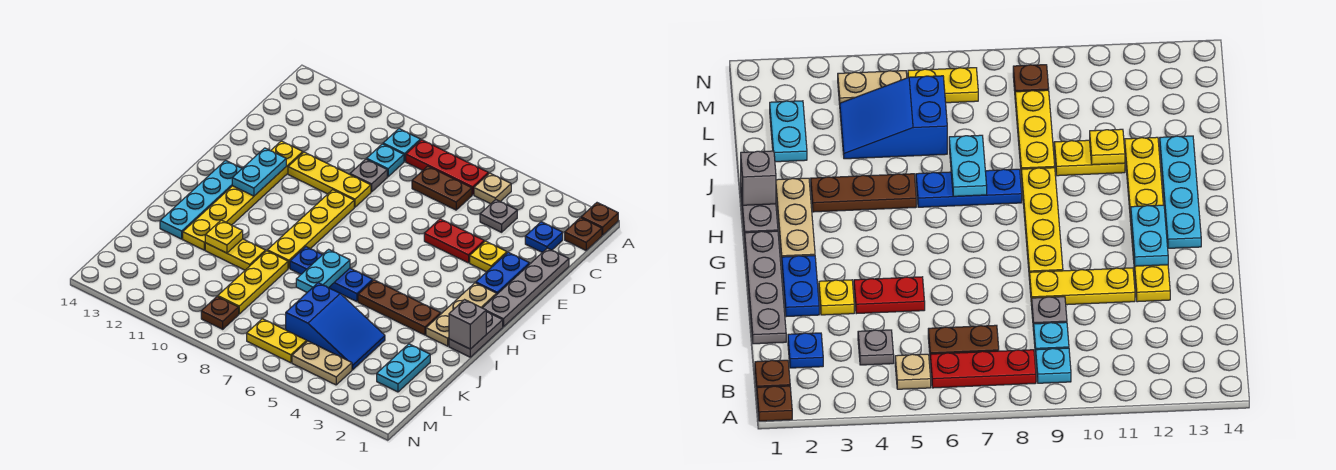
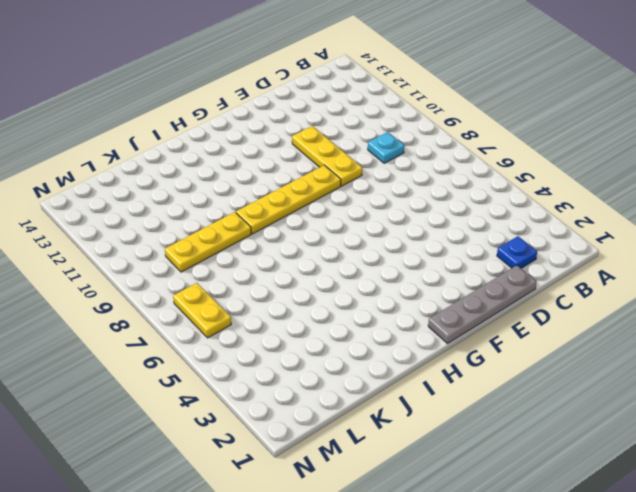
none -> brown plate A1 level 1
none -> brown plate B1 level 1
none -> tan plate B5 level 1
none -> red plate B6:B8 level 1

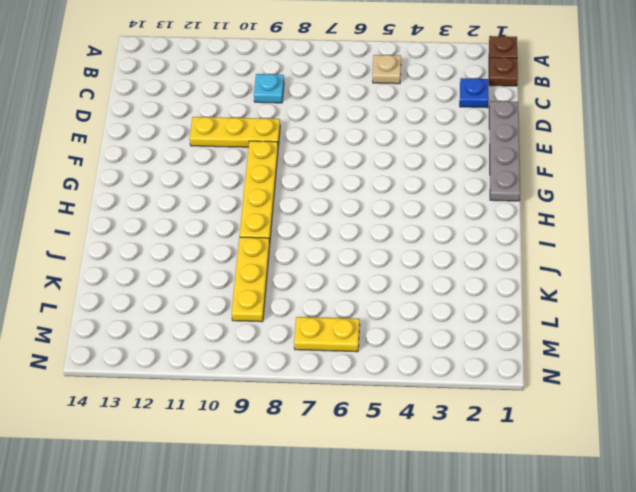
none -> red plate B6:B8 level 1
none -> cyan plate B9 level 1
none -> grey plate C4 level 1
none -> brown plate C6:C7 level 1

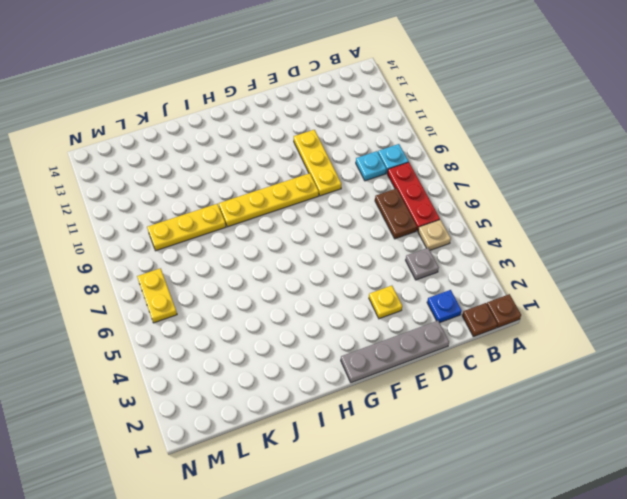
none -> grey plate D9 level 1
none -> blue plate E2:F2 level 1
none -> red plate E4:E5 level 1
none -> yellow plate E12:J12 level 1

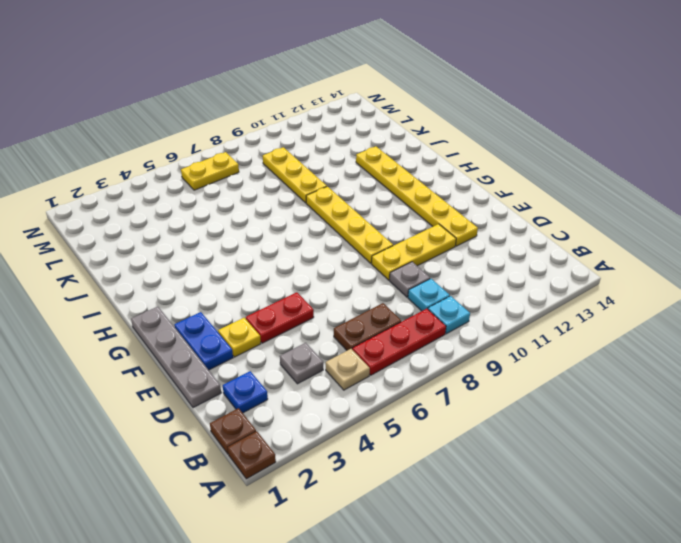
none -> tan plate G2:I2 level 1
none -> cyan plate G13:J13 level 1
none -> grey plate H1:I1 level 1
none -> brown plate I3:I5 level 1

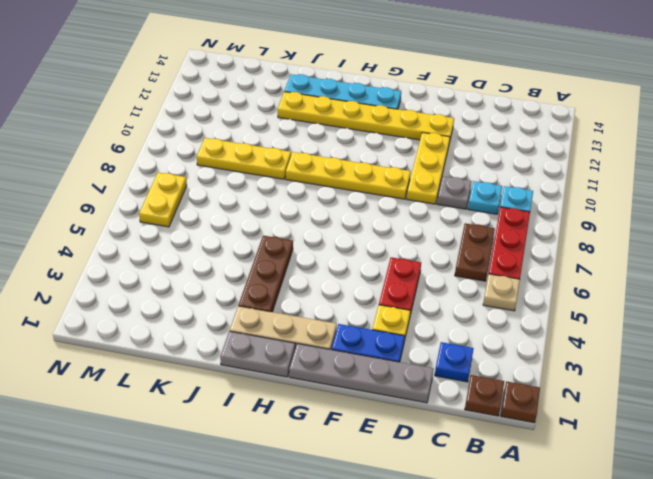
none -> grey plate C4 level 1
none -> blue plate I6:I8 level 1
none -> yellow plate J10:J11 level 1
none -> cyan plate K2:L2 level 1

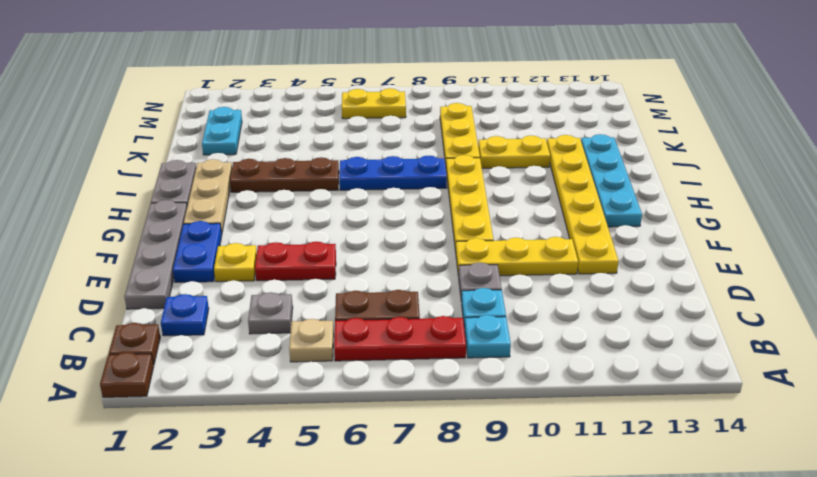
none -> blue slope K4:L6 level 1 top 6
none -> tan plate M4:M5 level 1
none -> brown plate M9 level 1
none -> cyan plate F12:G12 level 2

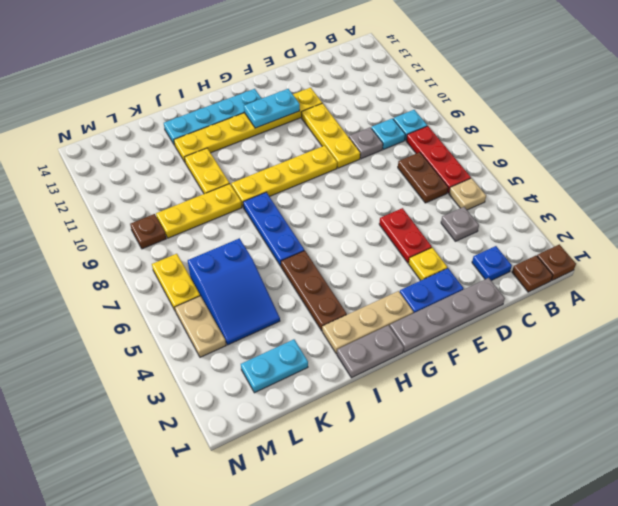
none -> grey brick I1 level 2
none -> cyan plate I7:J7 level 2
none -> yellow plate J11 level 2

